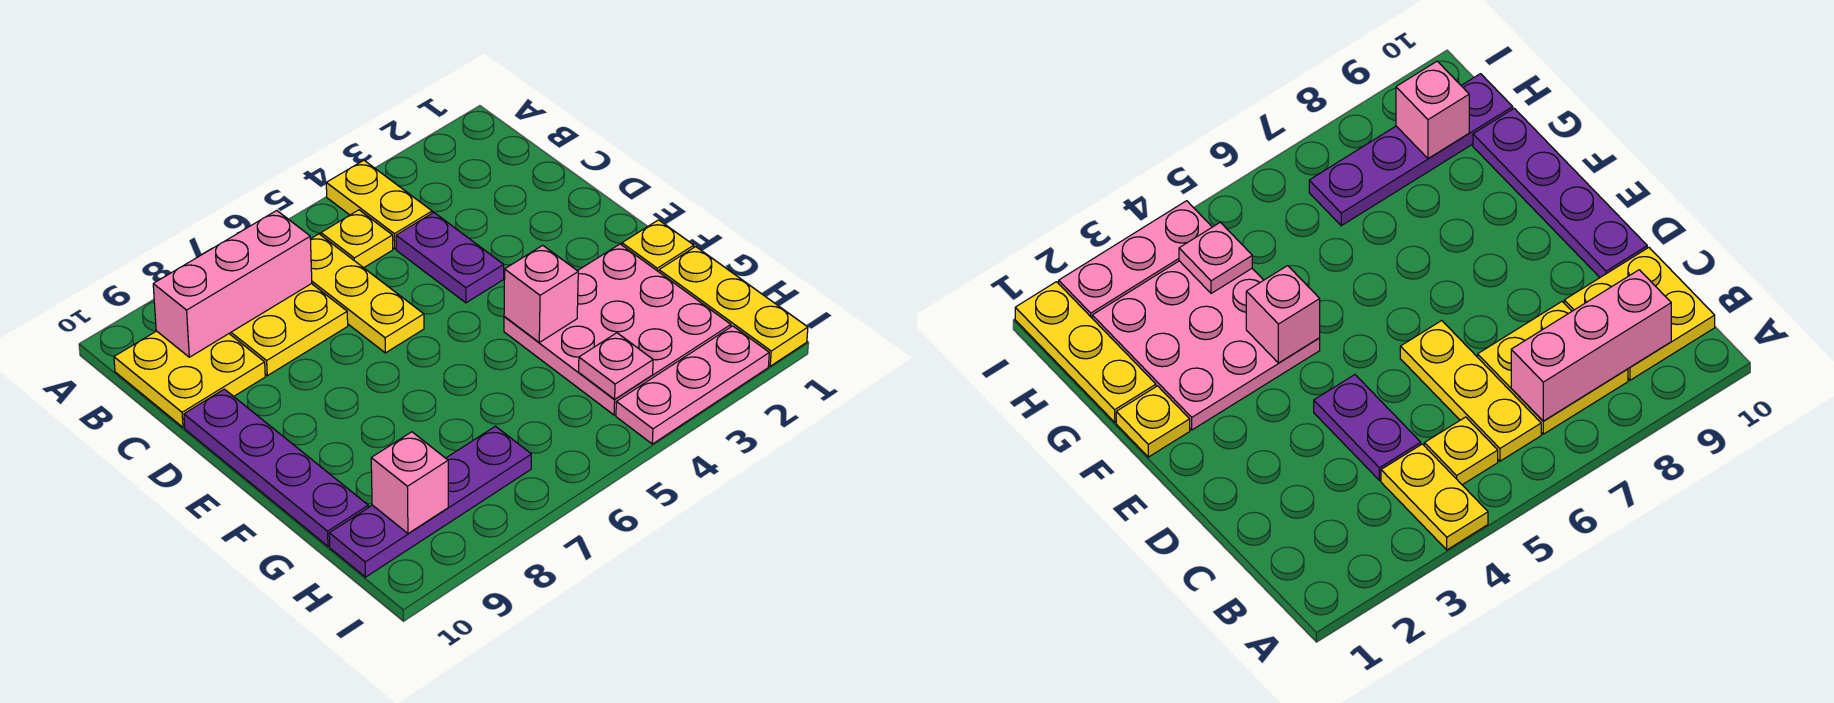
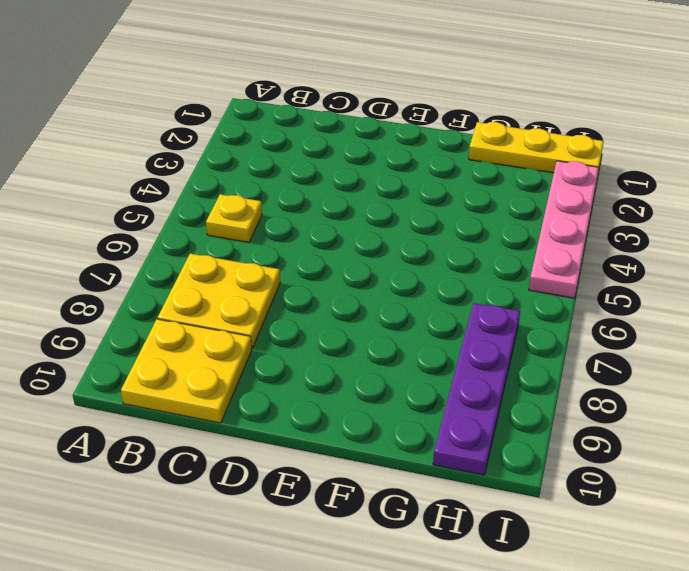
pink plate I2:I5 level 1 -> pink plate I2:I4 level 1
none -> yellow plate A4:B4 level 1
none -> yellow plate B6:D6 level 1
none -> purple plate C4:D4 level 1

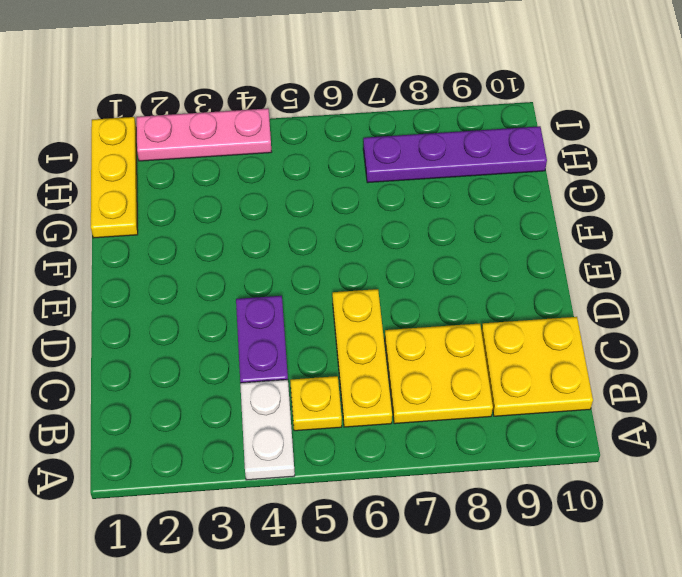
white plate A4:B4 level 1 -> yellow plate A4:B4 level 1
none -> purple plate D10:G10 level 1
none -> yellow plate F1 level 1
none -> pink plate F2:H4 level 1

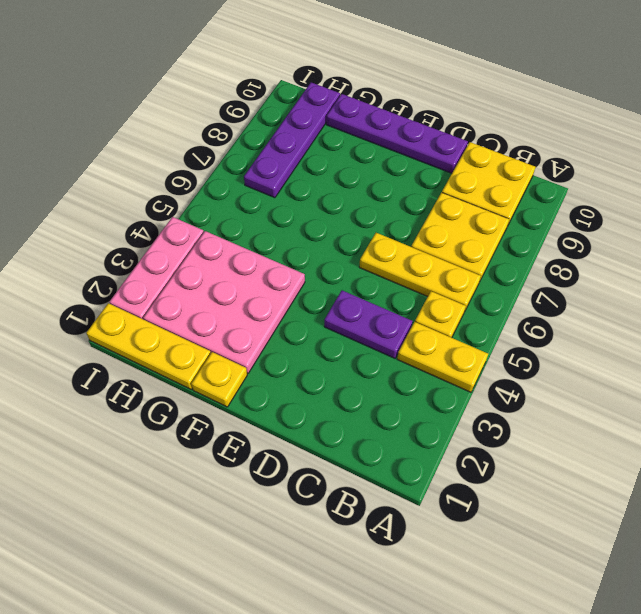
none -> pink brick B7:B9 level 2
none -> pink brick F4 level 2
none -> pink plate H4 level 2

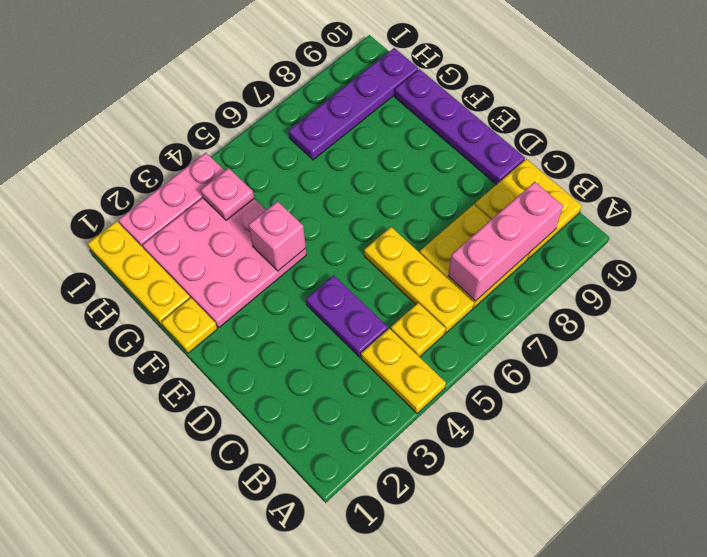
none -> pink brick H9 level 2

